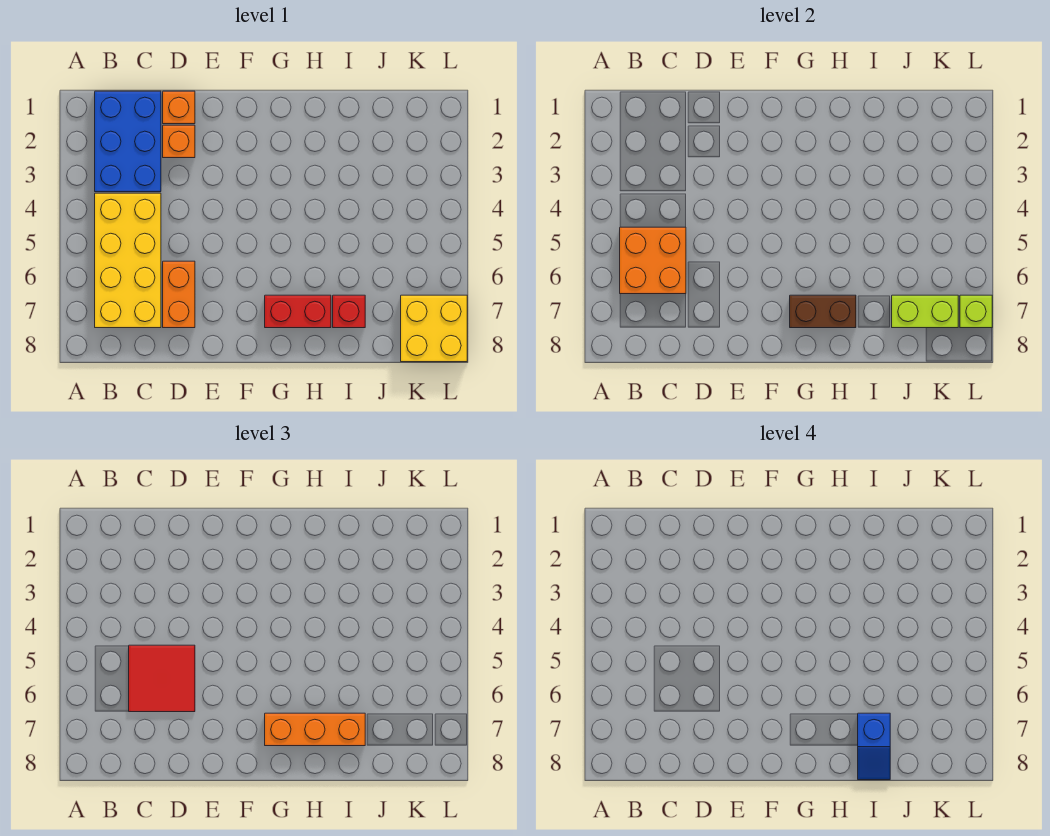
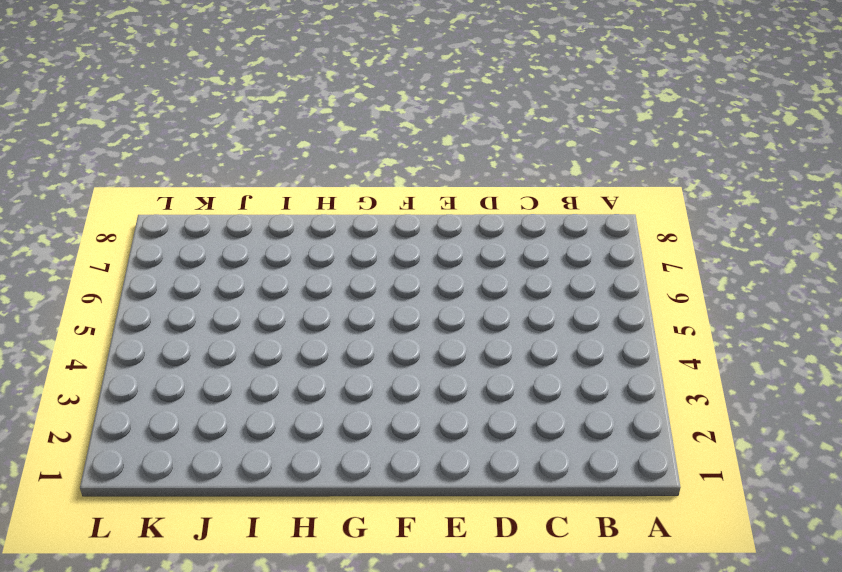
none -> blue brick B1:C3 level 1
none -> yellow brick B4:C7 level 1
none -> orange brick D1 level 1

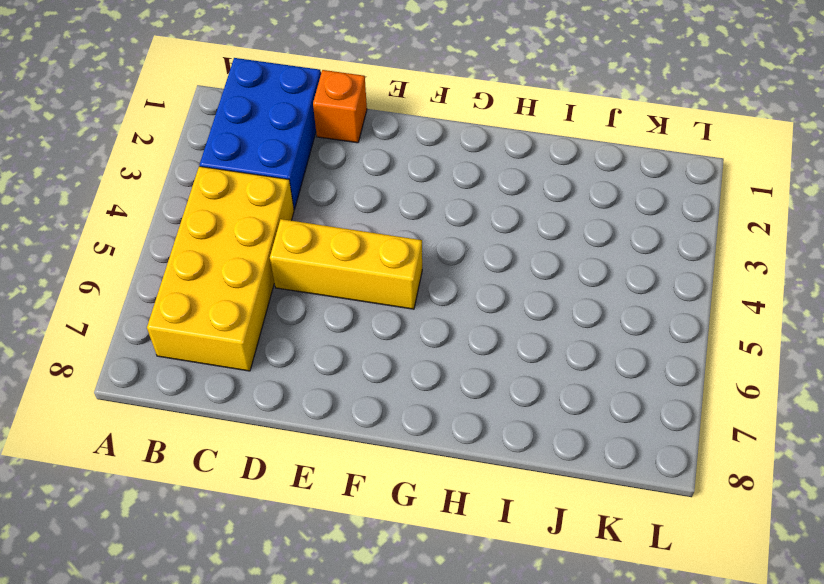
yellow brick D5:F5 level 1 -> none
none -> orange brick D2 level 1
none -> orange brick D6:D7 level 1
none -> red brick G7:H7 level 1

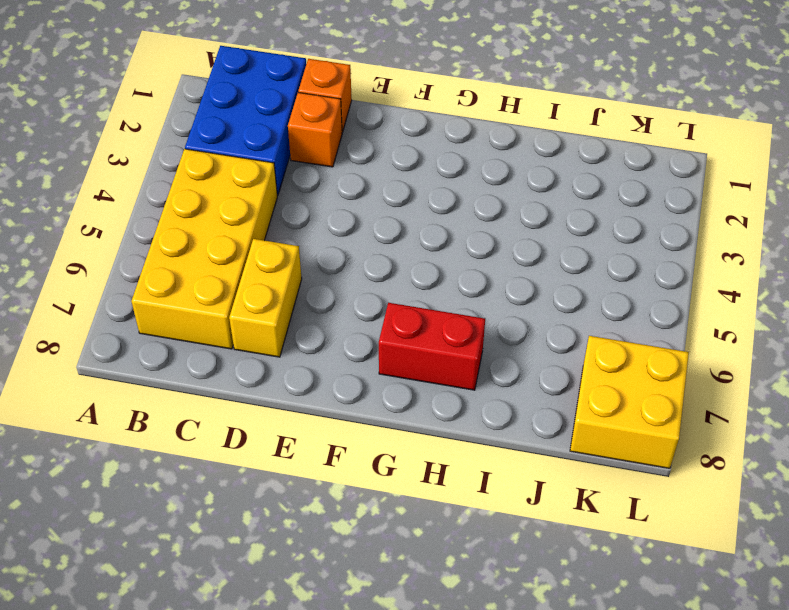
yellow brick D6:D7 level 1 -> orange brick D6:D7 level 1
none -> red brick I7 level 1
none -> orange brick B5:C6 level 2
none -> brown brick G7:H7 level 2

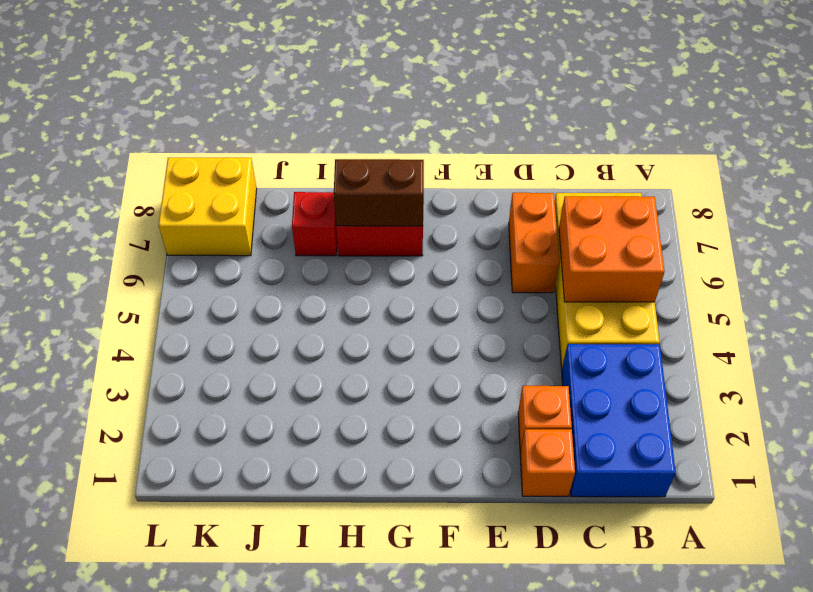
none -> lime brick J7:K7 level 2
none -> lime brick L7 level 2
none -> red tile C5:D6 level 3

